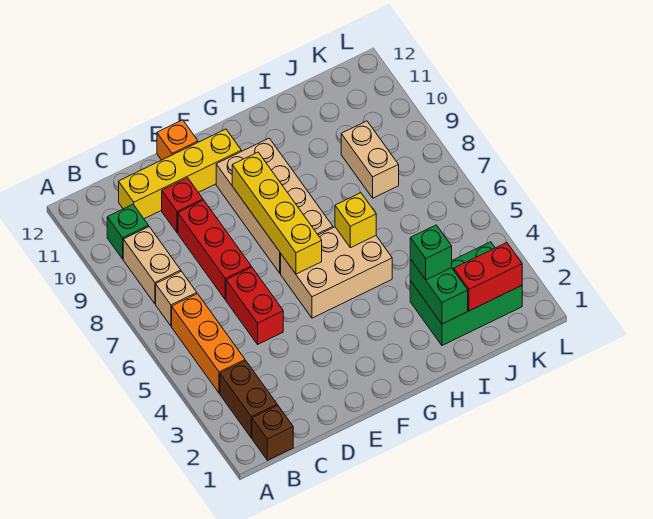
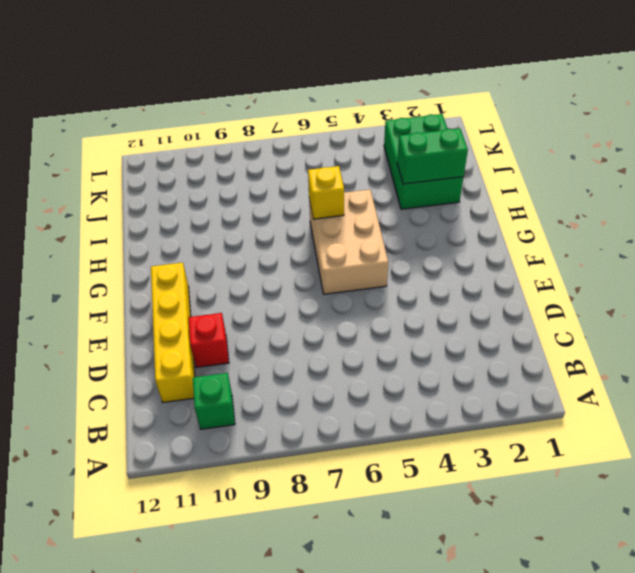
none -> brown brick B1 level 1
none -> brown brick B2:B3 level 1
none -> orange brick B4:B6 level 1

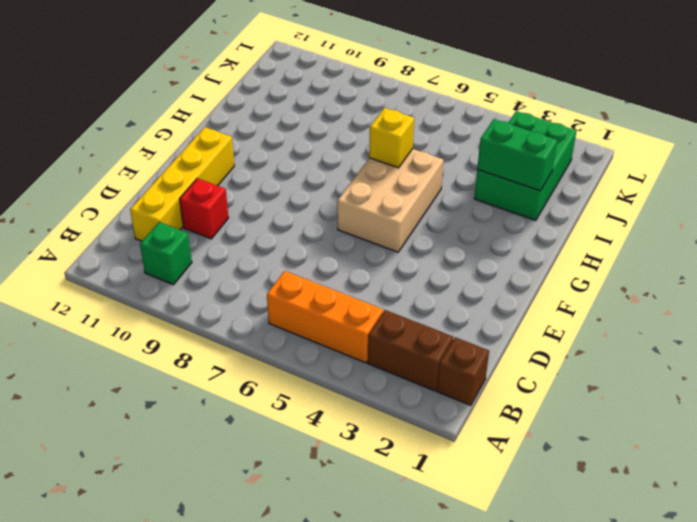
none -> tan brick B7 level 1
none -> tan brick B8:B9 level 1
none -> red brick D5:D6 level 1

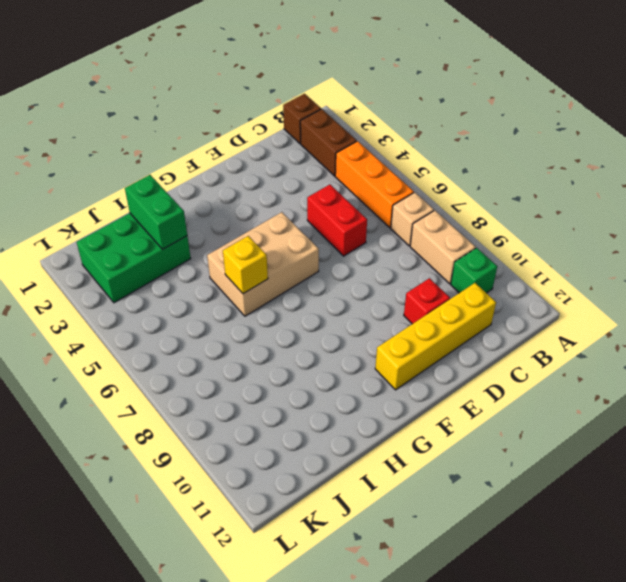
none -> red brick D7:D9 level 1
none -> orange brick E12 level 1
none -> tan brick F7:G10 level 1

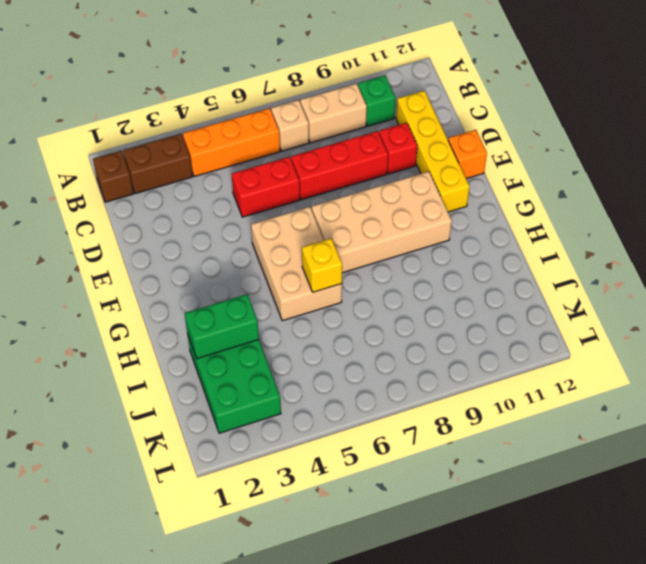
none -> tan brick J8:J9 level 1
none -> yellow brick F6:F9 level 2
none -> red brick J2:K2 level 2

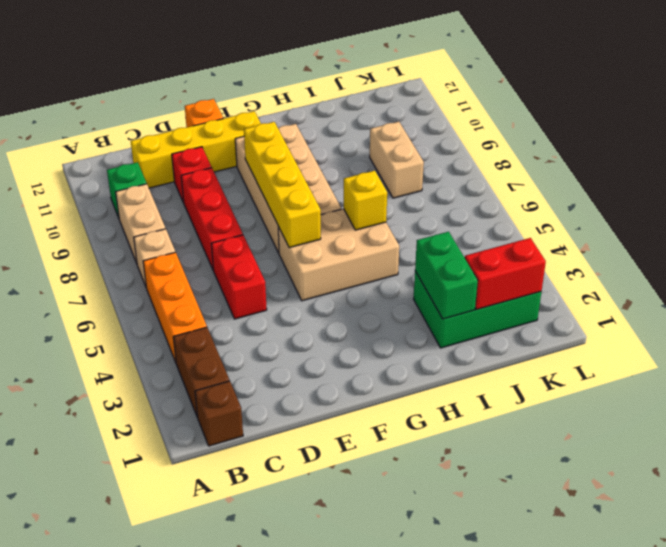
none -> green brick I3 level 3

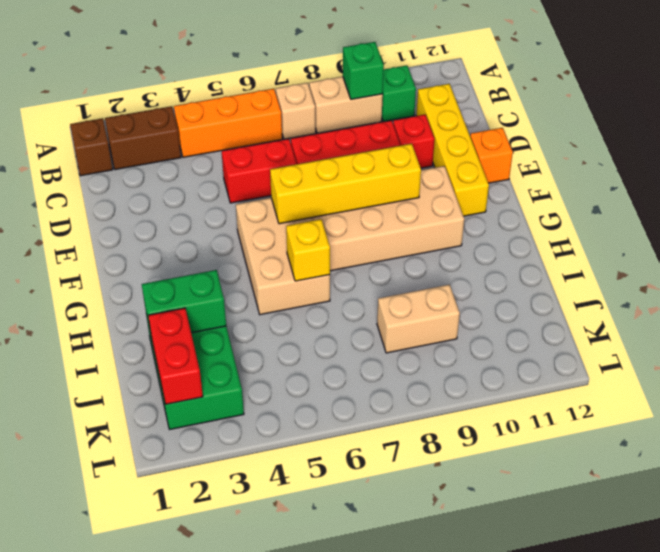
green brick B9 level 2 -> green brick I3 level 3

